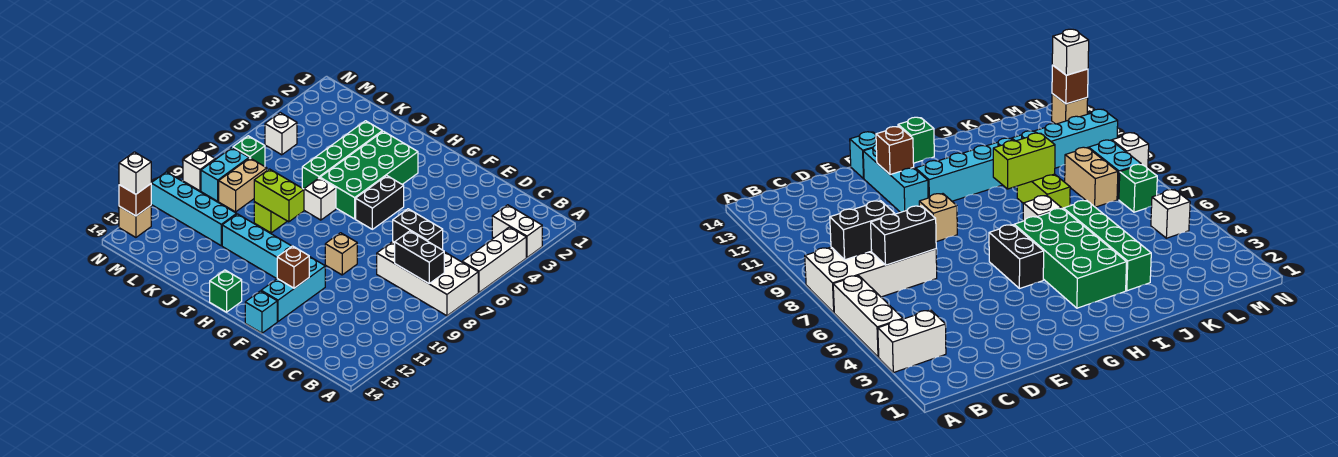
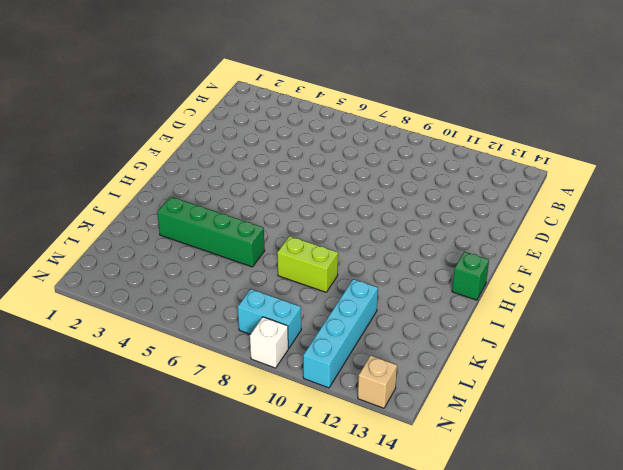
none -> white brick A3:B3 level 1
none -> white brick A4:A6 level 1
none -> white brick A7:D8 level 1

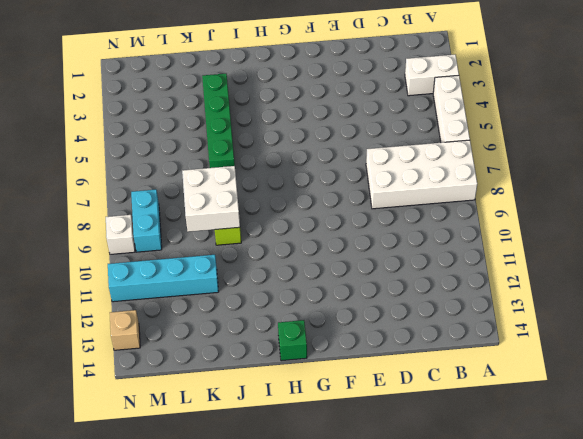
white brick J8:K9 level 2 -> lime brick I9:J9 level 2
none -> tan brick F9 level 1
none -> cyan brick F11:F13 level 1
none -> cyan brick F14 level 1

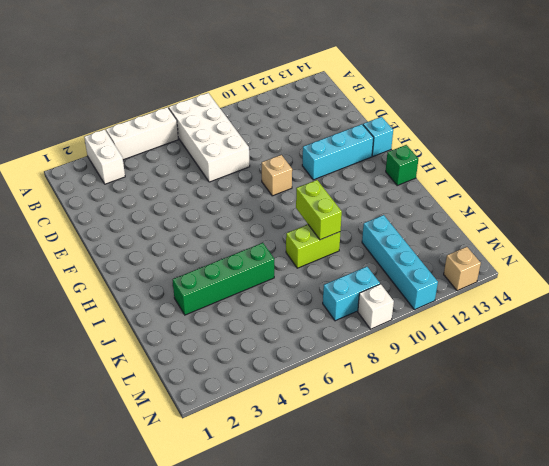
none -> black brick G5:G6 level 1
none -> cyan brick G11:J11 level 1
none -> green brick H3:I6 level 1

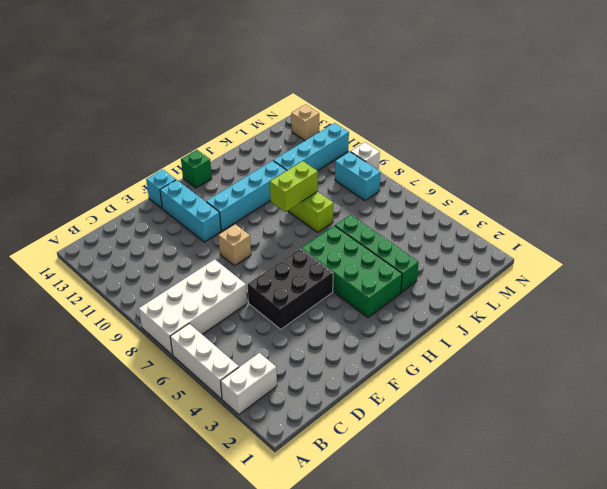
black brick E5:G6 level 1 -> black brick G5:G6 level 1
none -> white brick I7 level 1
none -> tan brick L8:L9 level 1
none -> white brick M5 level 1

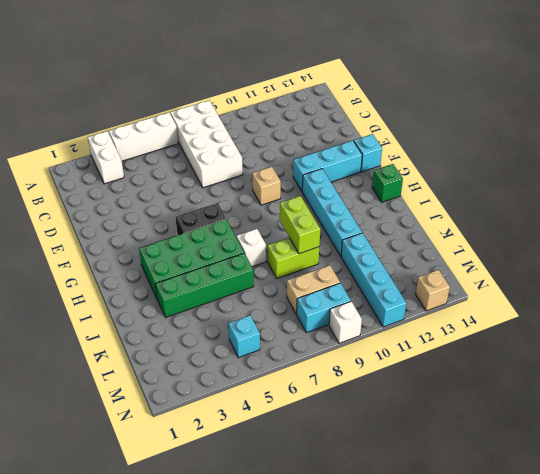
cyan brick M5 level 1 -> white brick M5 level 1
none -> green brick M7 level 1
none -> black brick B8:C8 level 2
none -> black brick C7:D7 level 2

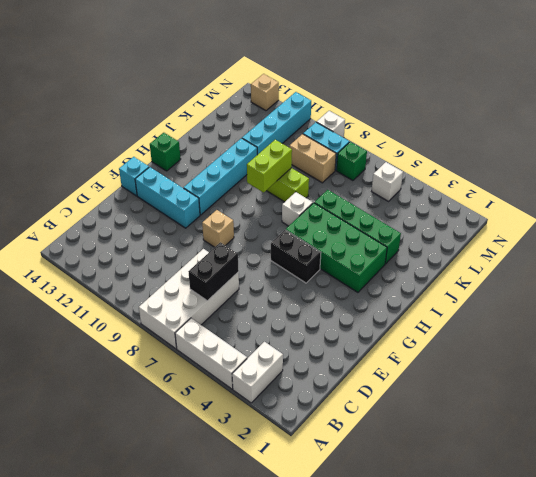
none -> black brick B8:C8 level 2
none -> brown brick F12 level 2
none -> brown brick N13 level 2

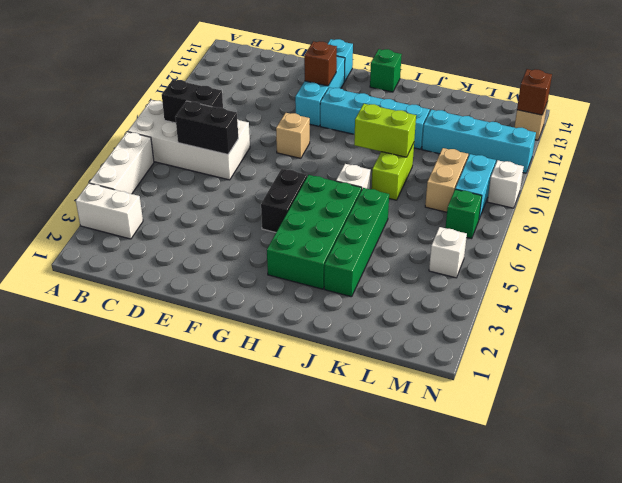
none -> white brick N13 level 3

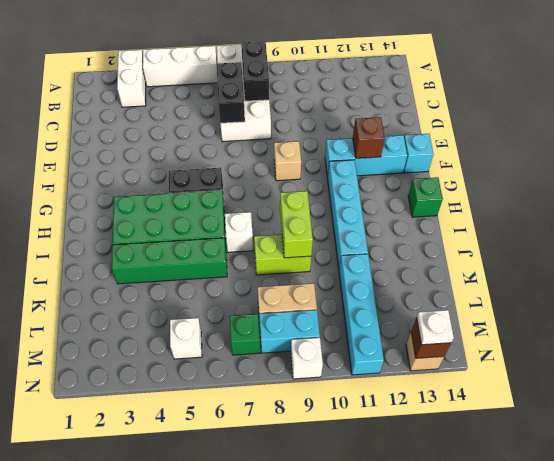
white plate N13 level 3 -> white brick N13 level 3

